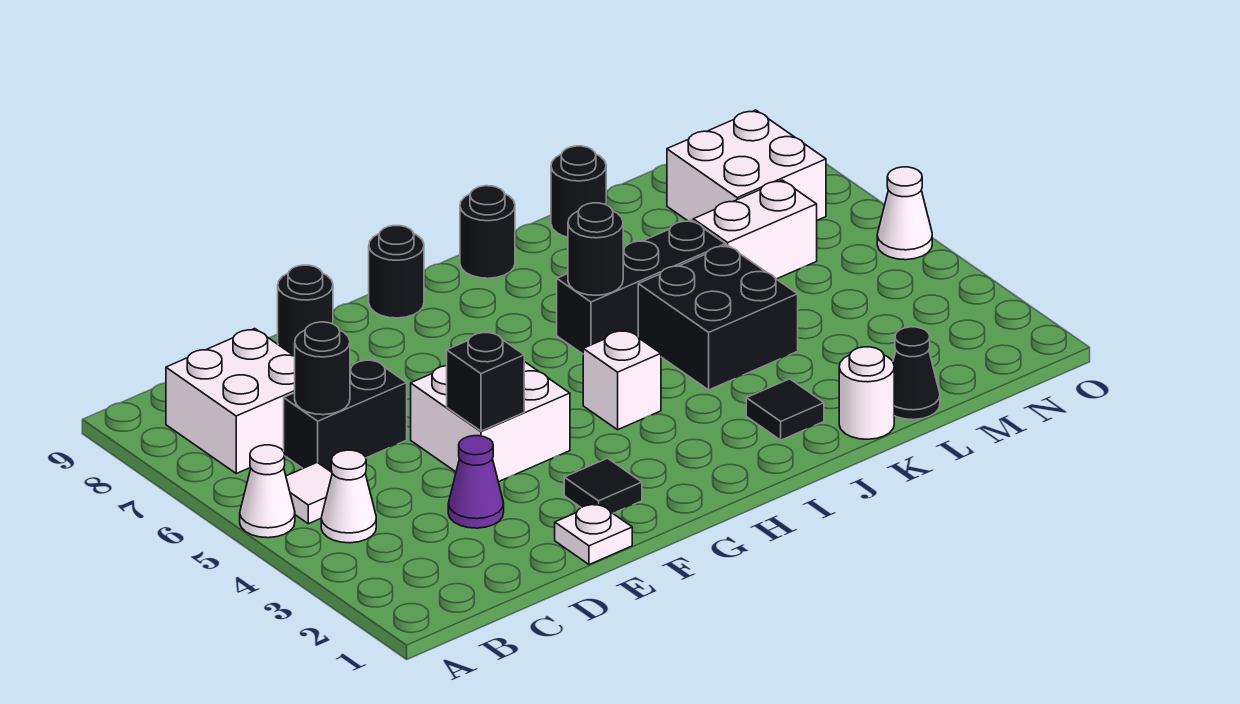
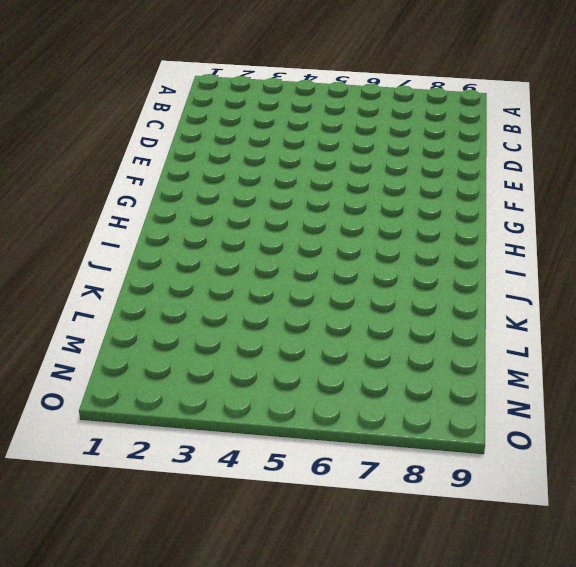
none -> white cone A5 level 1
none -> white cone B4 level 1
none -> white tile B5 level 1

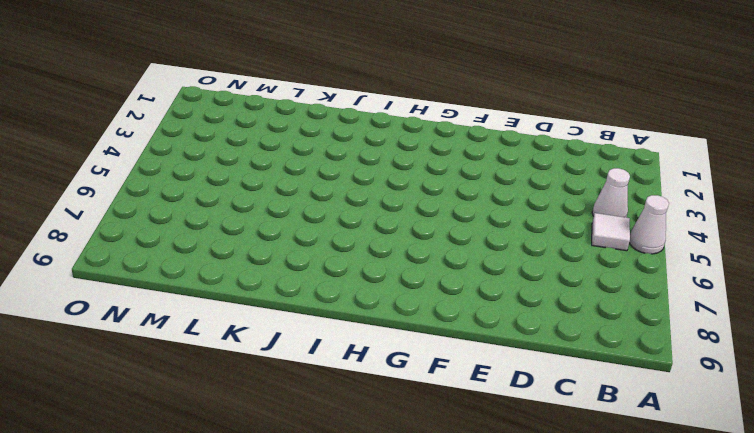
none -> white brick B7:C8 level 1
none -> black brick C6:D6 level 1
none -> purple cone D3 level 1

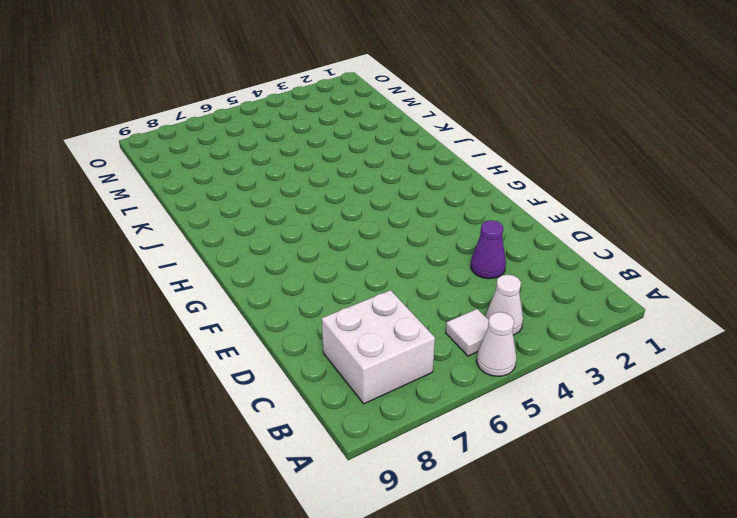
none -> black brick C6:D6 level 1
none -> white plate E1 level 1
none -> white brick E4:F5 level 1

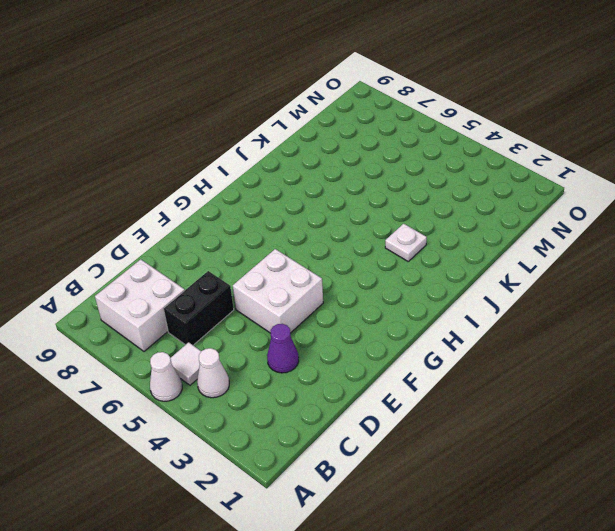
white plate J3 level 1 -> white plate E1 level 1
none -> black round brick E9 level 1
none -> black tile F2 level 1
none -> black round brick G9 level 1

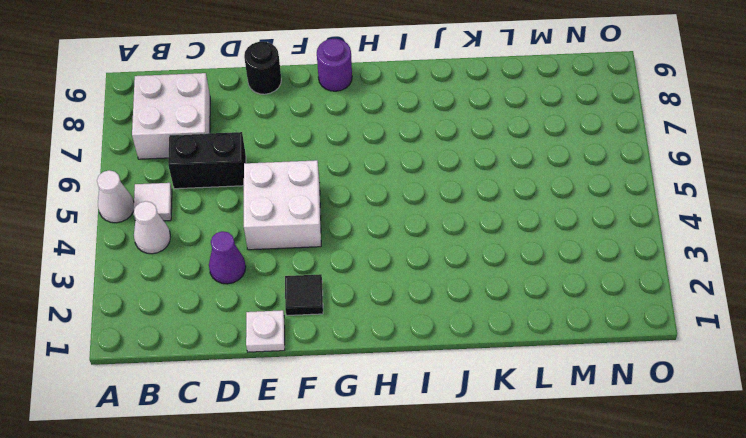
purple round brick G9 level 1 -> black round brick G9 level 1
none -> white brick H4 level 1
none -> black brick I6:K6 level 1
none -> black round brick I9 level 1

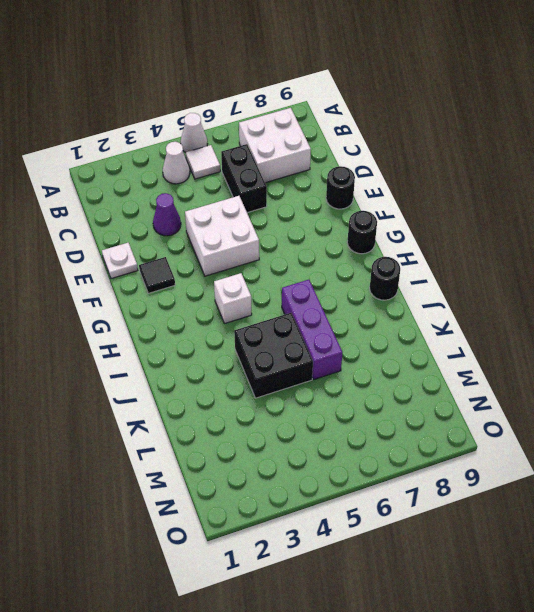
purple brick I6:K6 level 1 -> black brick I6:K6 level 1
none -> black tile J2 level 1
none -> white round brick K1 level 1
none -> black round brick K9 level 1

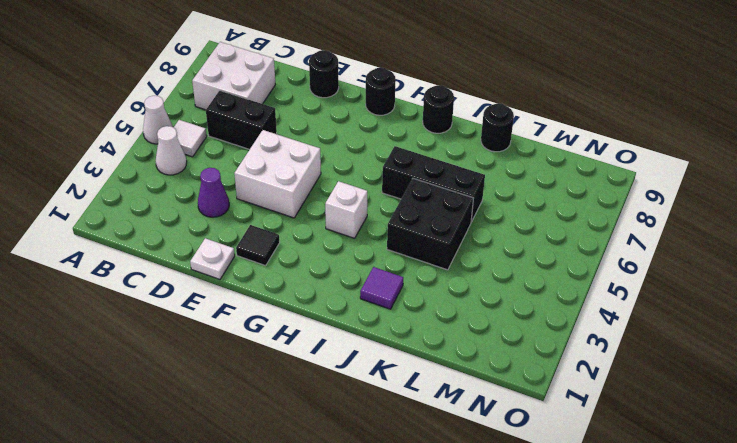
purple tile J2 level 1 -> black tile J2 level 1
none -> white round brick K1 level 1
none -> black cone L1 level 1
none -> white brick L6:M6 level 1

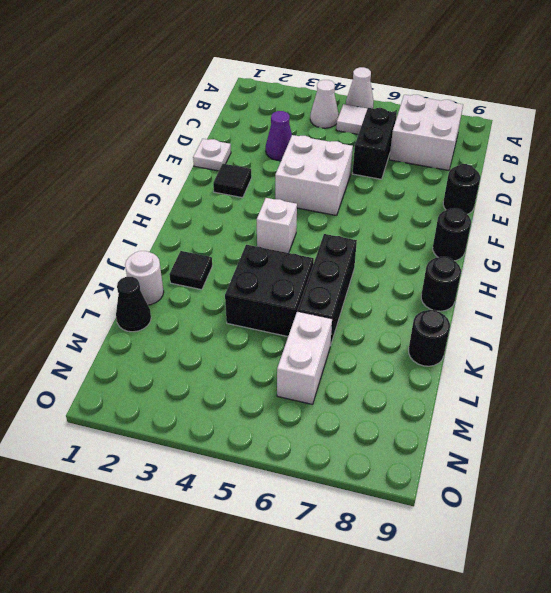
none -> white brick M7:N8 level 1
none -> white cone O5 level 1
none -> black round brick C6 level 2

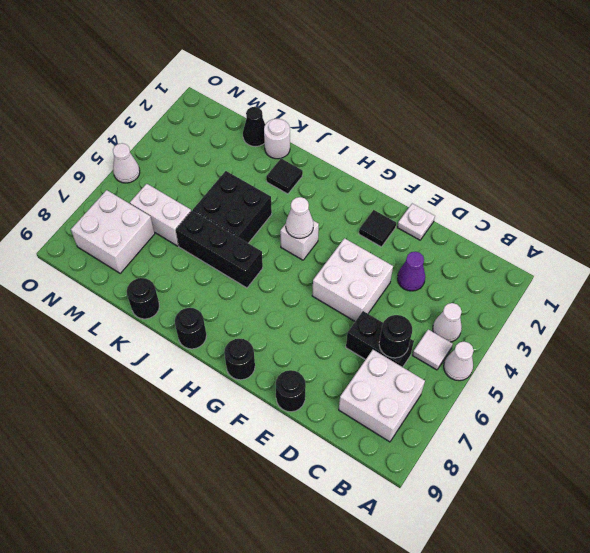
white cone H4 level 2 -> none
none -> black brick E4 level 2
none -> black round brick I6 level 2

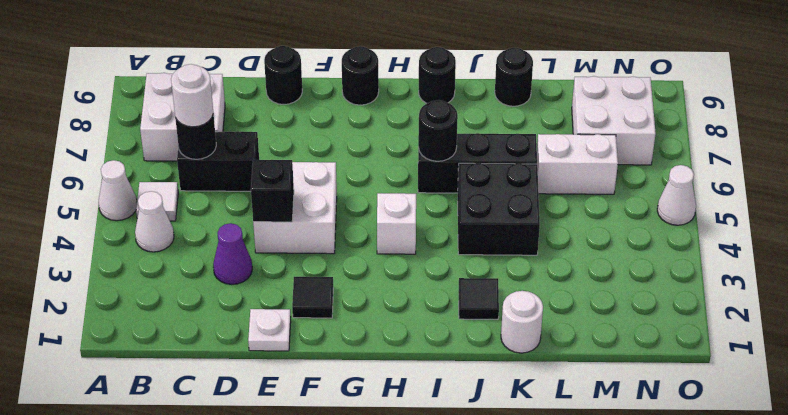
white round brick C6 level 3 -> none
none -> black cone L1 level 1

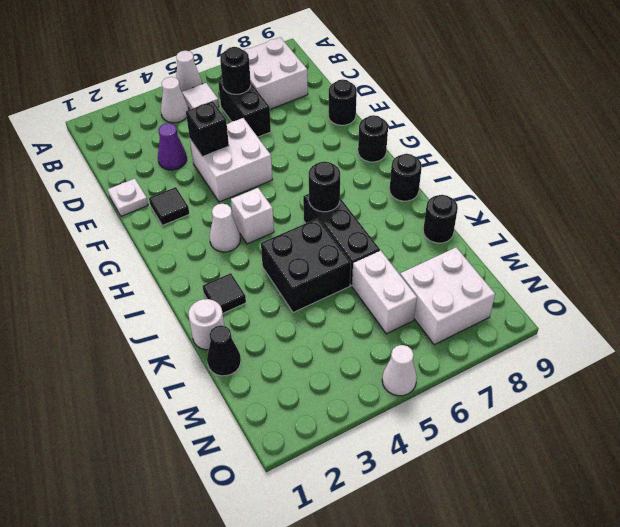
white cone H3 level 1 -> none

